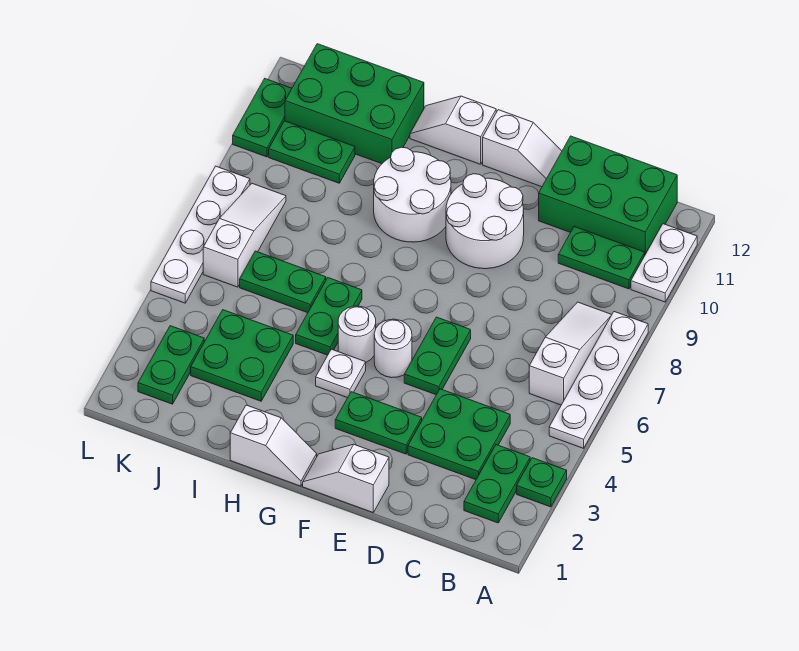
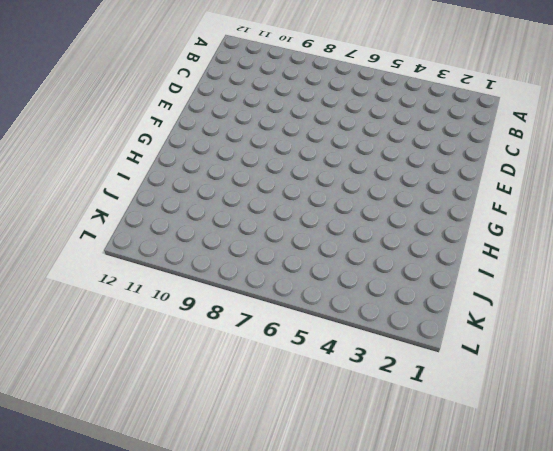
none -> green plate A3 level 1
none -> white plate A5:A8 level 1
none -> white plate A10:A11 level 1

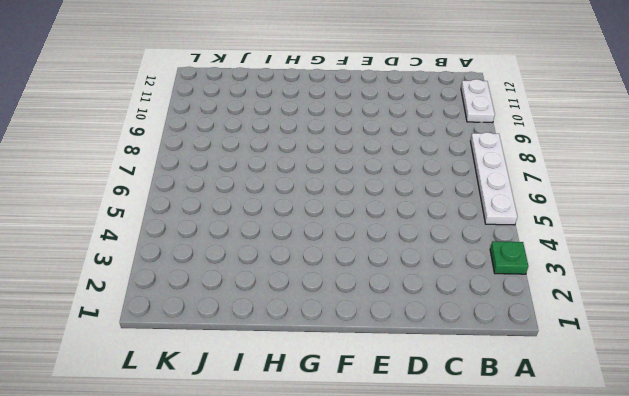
none -> green plate B2:B3 level 1
none -> white slope B6:B8 level 1 top 6
none -> green plate B10:C10 level 1

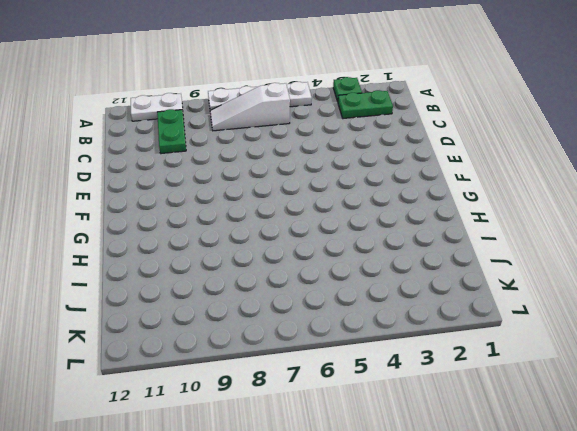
none -> green brick B11:D12 level 1
none -> green plate C3:D4 level 1
none -> white slope E1:F1 level 1 top E

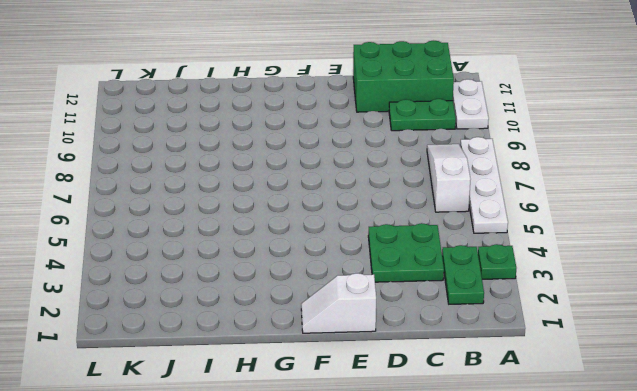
none -> green plate E3:F3 level 1
none -> green plate E5:E6 level 1
none -> white round brick E9:F10 level 1

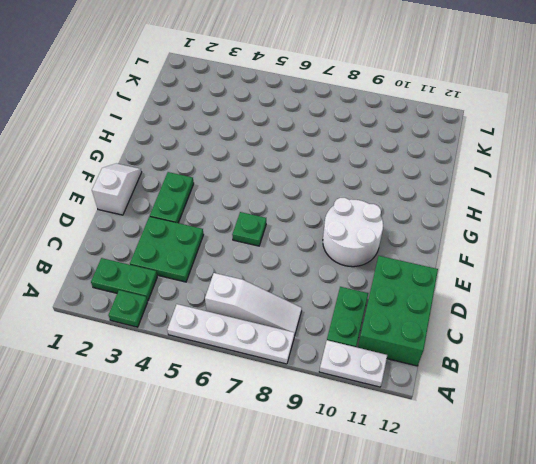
green plate E6 level 1 -> green plate E5:E6 level 1
none -> white slope E12:F12 level 1 top F
none -> white round brick F5 level 1
none -> white slope G1:H1 level 1 top H

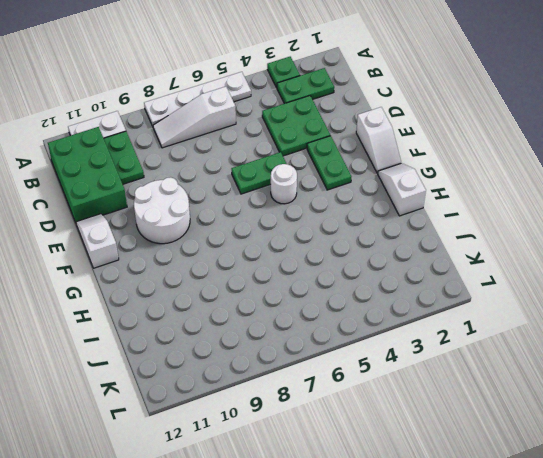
none -> white plate G4 level 1
none -> white round brick G5 level 1
none -> white round brick G9:H10 level 1

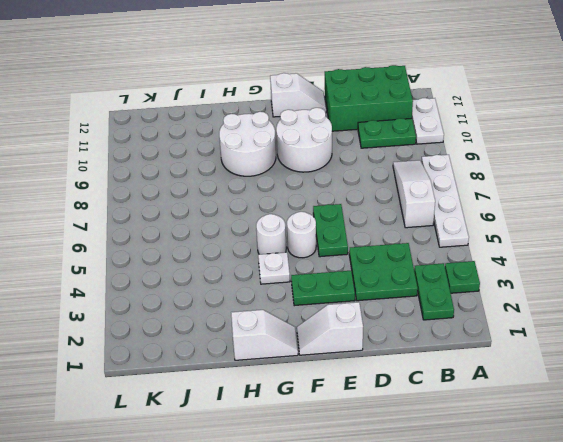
none -> white slope G12:H12 level 1 top G
none -> green plate H5:H6 level 1
none -> green plate I3:J4 level 1

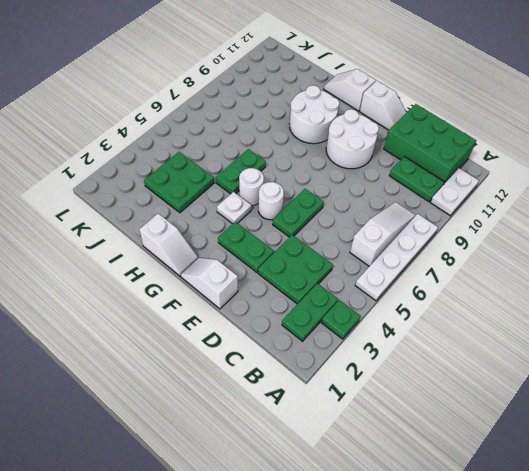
none -> green plate I6:J6 level 1
none -> green brick I11:K12 level 1
none -> green plate J10:K10 level 1

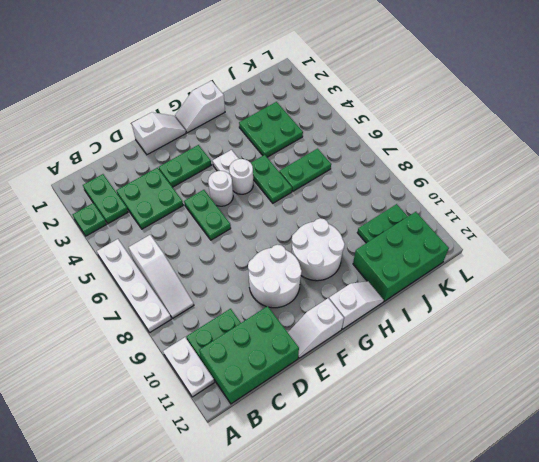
none -> green plate K2:K3 level 1
none -> white slope K6:K8 level 1 top 6
none -> white plate L5:L8 level 1

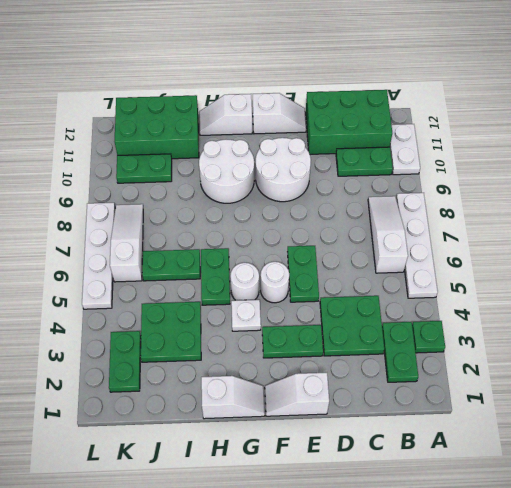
none -> green plate L10:L11 level 1

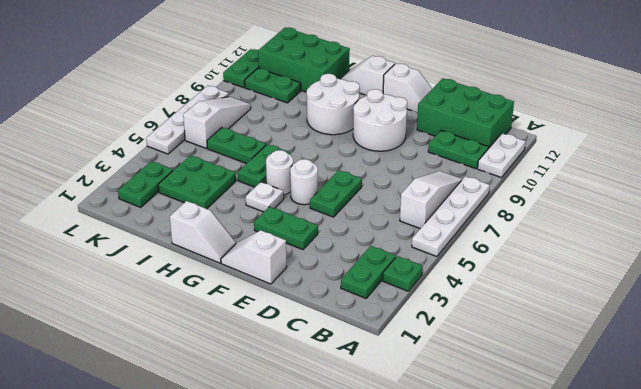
none -> green plate C3:D4 level 1

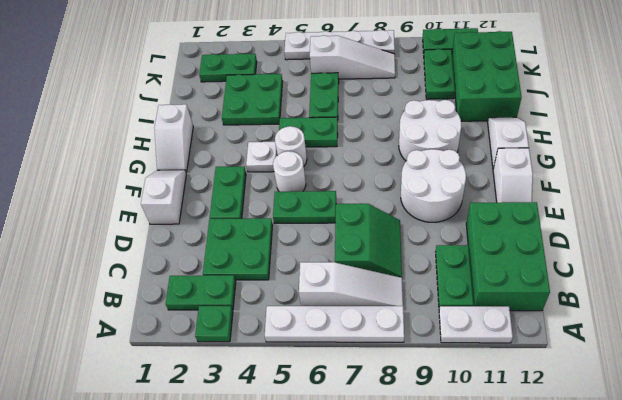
green slope C7:D8 level 1 top 7 -> none

